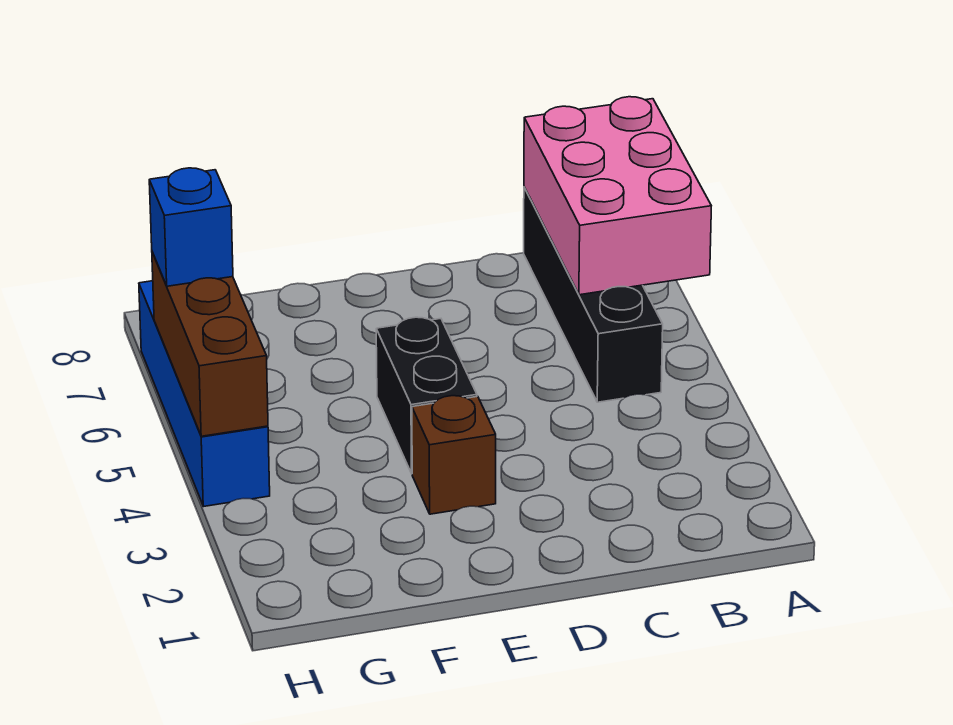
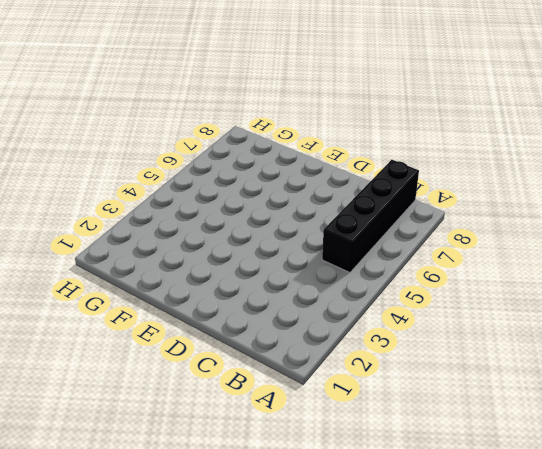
none -> brown brick E3 level 1
none -> black brick E4:E5 level 1

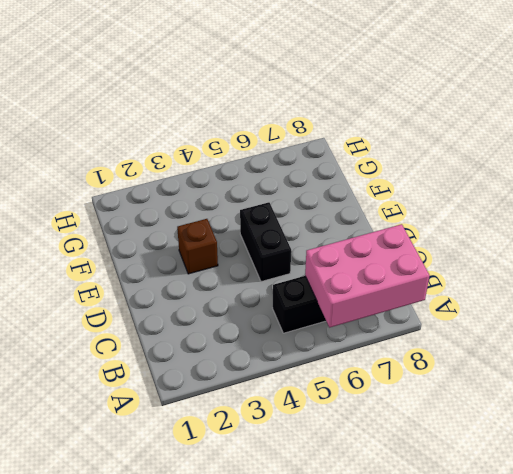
black brick D5:E5 level 1 -> black brick E4:E5 level 1
none -> blue brick H4:H7 level 1
none -> brown brick H4:H6 level 2

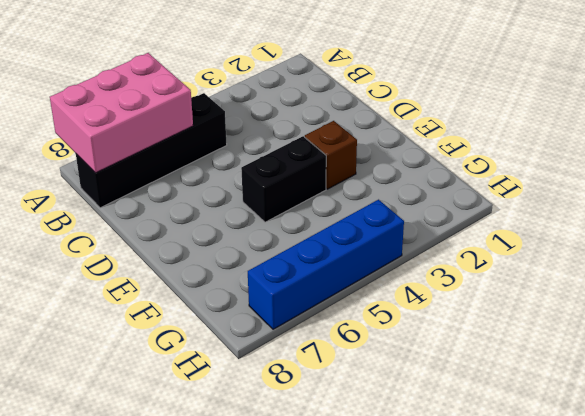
none -> brown brick H4:H6 level 2
none -> blue brick H6 level 3

